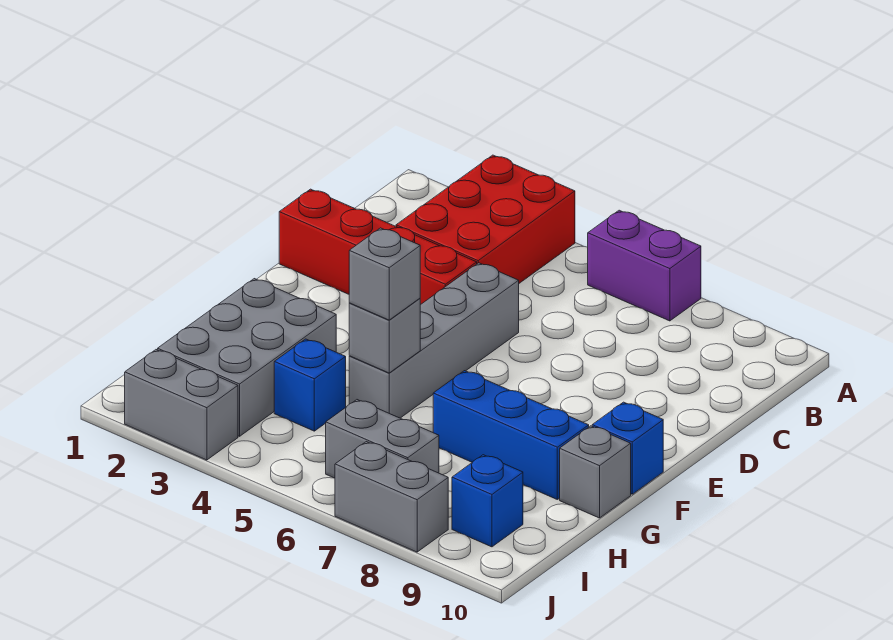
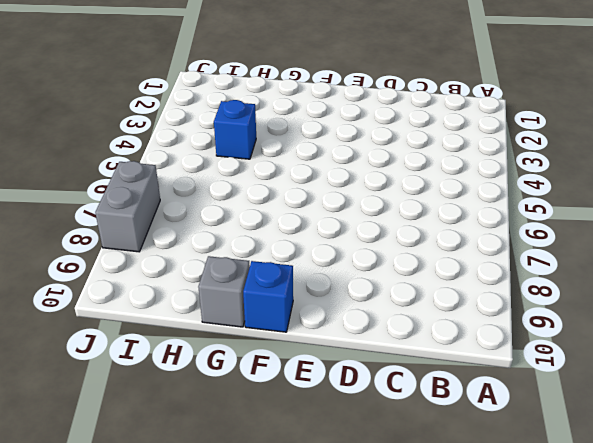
none -> red brick A3:C4 level 1
none -> purple brick A6:A7 level 1
none -> red brick D1:D4 level 1

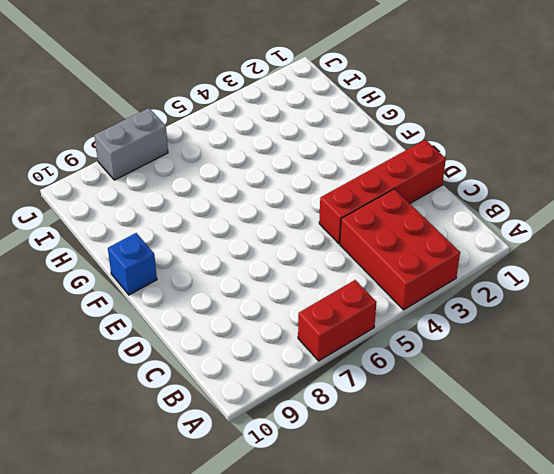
red brick A6:A7 level 1 -> purple brick A6:A7 level 1
none -> grey brick D5:G5 level 1
none -> grey brick G2:I3 level 1
none -> blue brick G7:G9 level 1

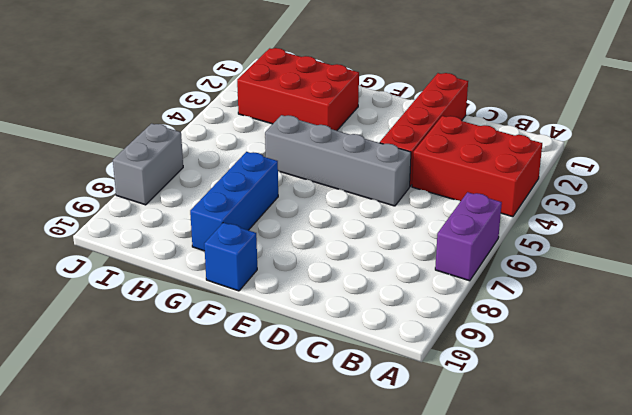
red brick G2:I3 level 1 -> grey brick G2:I3 level 1
none -> grey brick G10 level 1
none -> blue brick H4 level 1
none -> grey brick I6:I7 level 1

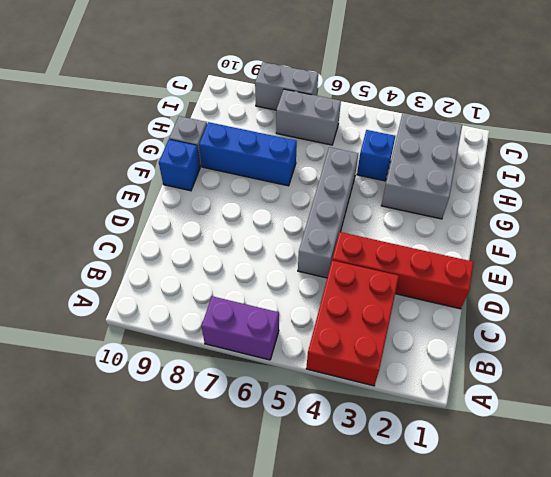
none -> blue brick I9 level 1
none -> grey brick J2:J3 level 1
none -> grey brick G5 level 2

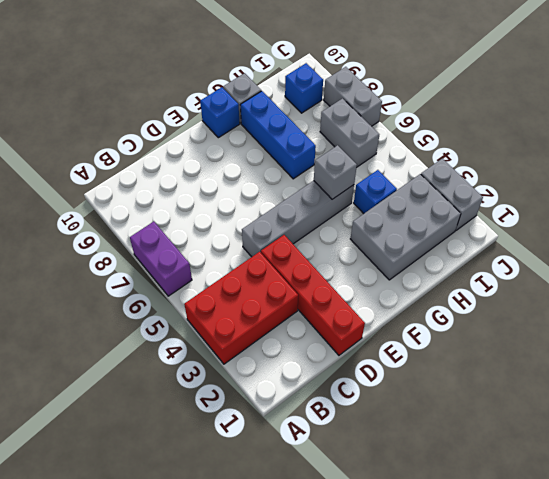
none -> grey brick G5 level 3

